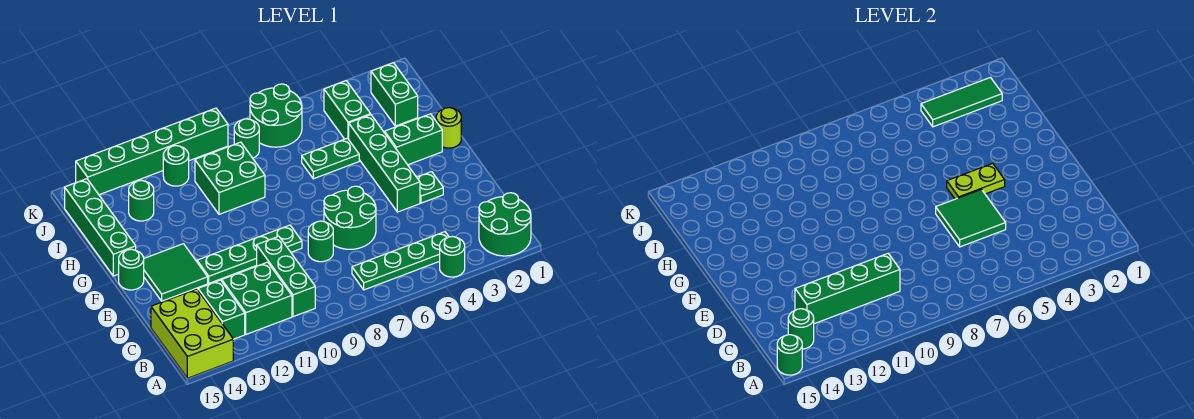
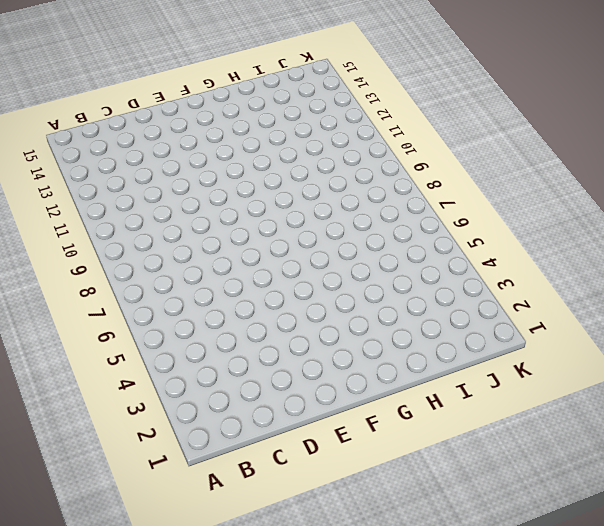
none -> green round brick A1:B2 level 1
none -> green round brick A4 level 1
none -> lime brick A14:C15 level 1
none -> green plate B4:B7 level 1

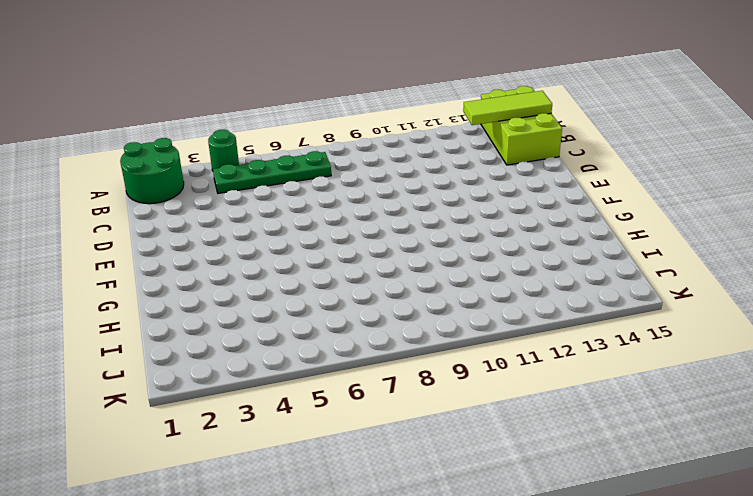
lime tile B13:B15 level 2 -> green round brick B14 level 2
none -> green brick B10:D10 level 1
none -> green brick B11:C12 level 1
none -> green brick B13:C13 level 1
none -> green round brick D6:E7 level 1

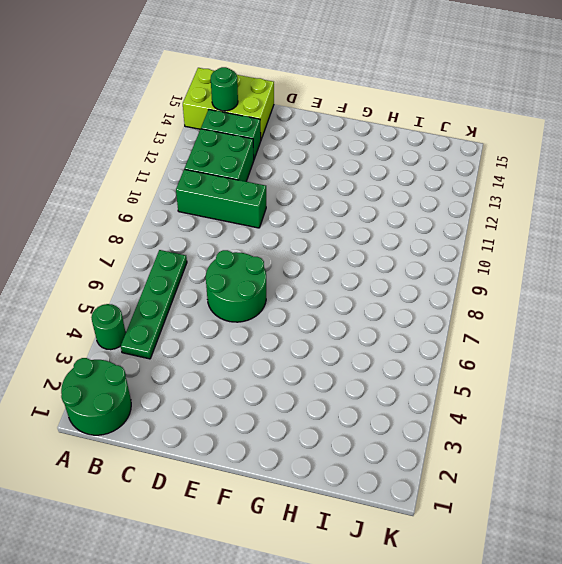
none -> green round brick D8 level 1
none -> green plate E3 level 1
none -> green brick E4:H4 level 1
none -> green plate E9:E12 level 1

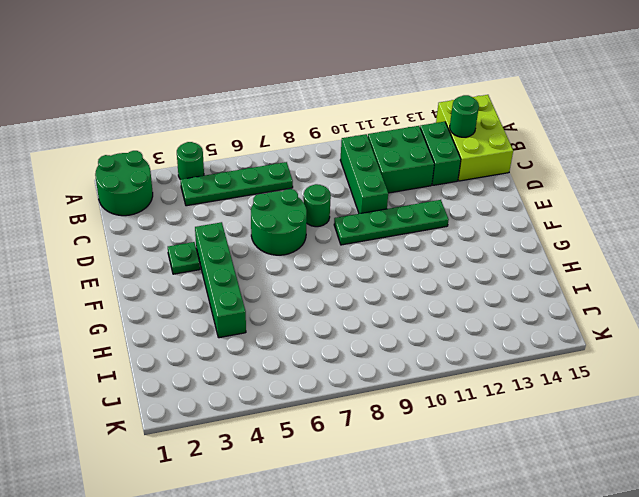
none -> green tile E13:F14 level 1
none -> green round brick F15 level 1
none -> lime round brick G1 level 1
none -> green brick G2:G3 level 1

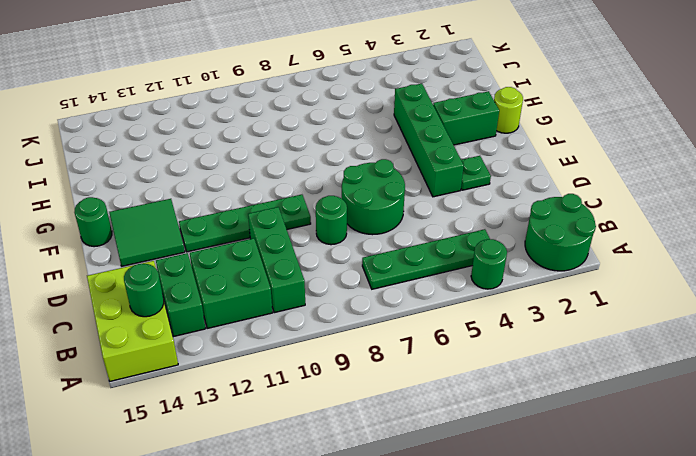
none -> green brick G15:J15 level 1
none -> green plate H5:H6 level 1
none -> green brick H9:I10 level 1
none -> green brick I2:J2 level 1

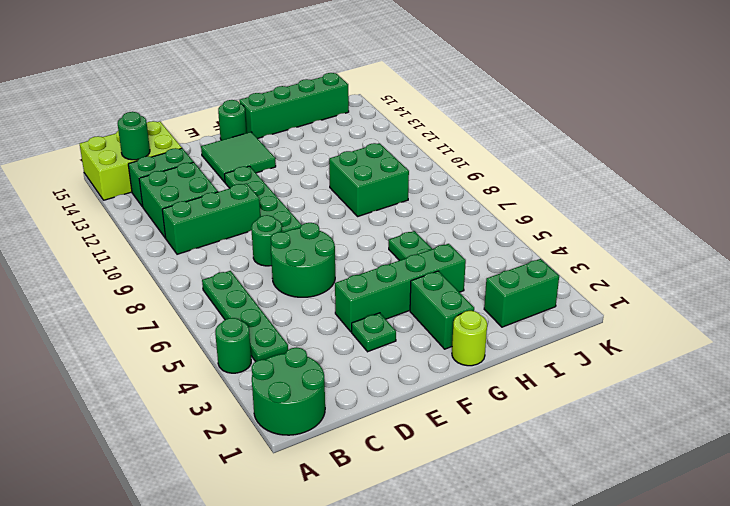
none -> green brick I4:J4 level 1
none -> green round brick I13 level 1
none -> green round brick J6:K7 level 1
none -> green round brick J8 level 1

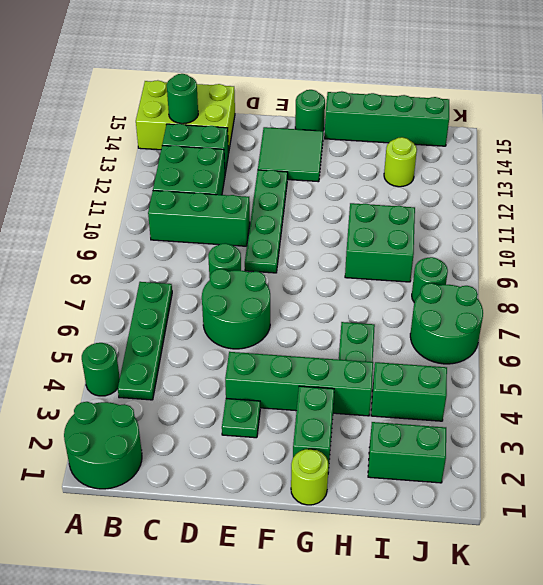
lime round brick I13 level 1 -> green round brick I13 level 1
none -> green round brick J11 level 1
none -> green brick K9:K14 level 1
none -> green round brick A15 level 2
none -> green brick C10:C13 level 2

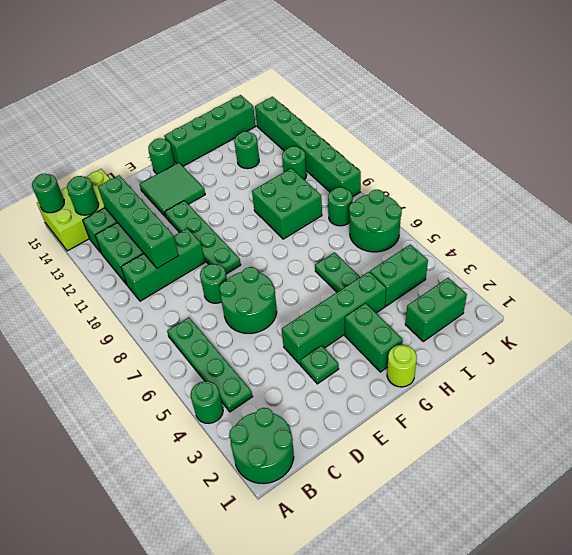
none -> green tile D5:E6 level 2
none -> lime plate F4:F5 level 2
none -> green tile J2:J4 level 2

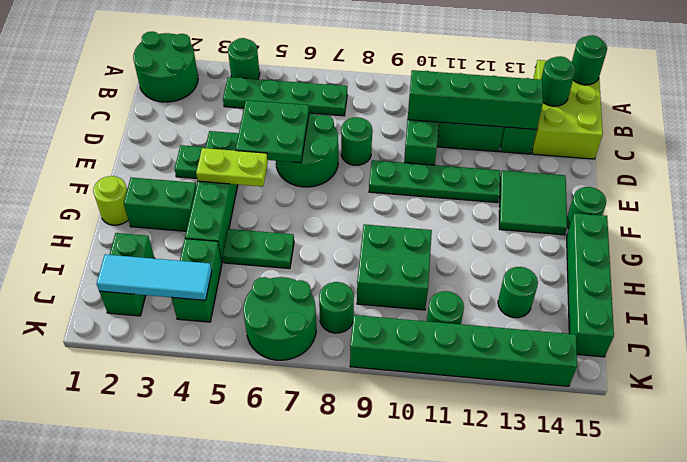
green plate D5:E6 level 2 -> green tile D5:E6 level 2
cyan tile J2:J4 level 2 -> green tile J2:J4 level 2

